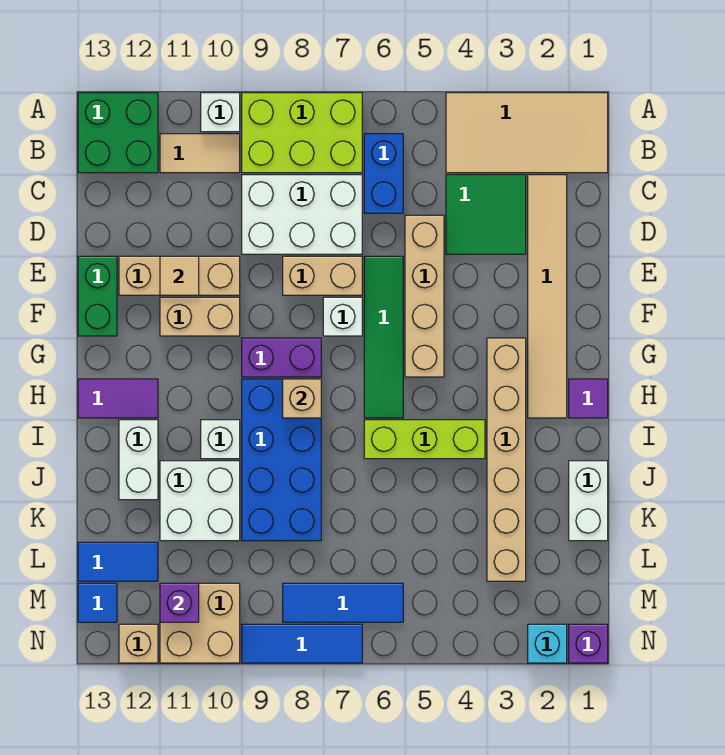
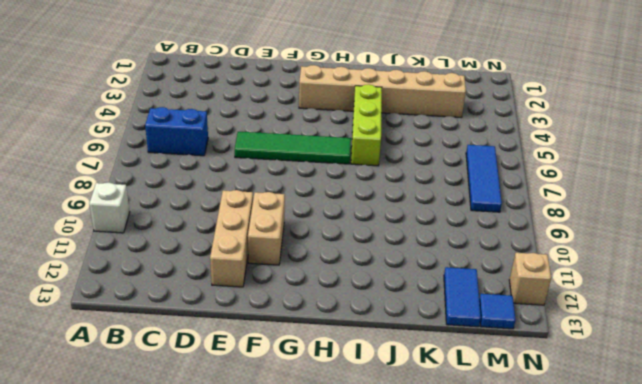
none -> tan tile A1:B4 level 1
none -> lime brick A7:B9 level 1
none -> green brick A12:B13 level 1
none -> tan tile B10:B11 level 1

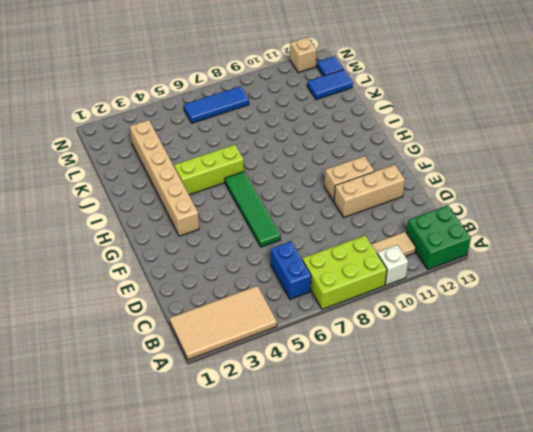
none -> tan tile C2:H2 level 1
none -> green tile C3:D4 level 1
none -> white brick C7:D9 level 1
none -> tan brick D5:G5 level 1

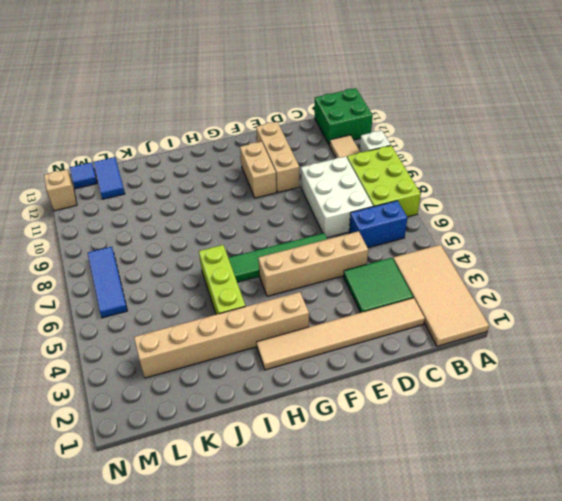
none -> tan brick E7:E8 level 1
none -> green brick E13:F13 level 1
none -> white brick F7 level 1
none -> purple brick G8:G9 level 1

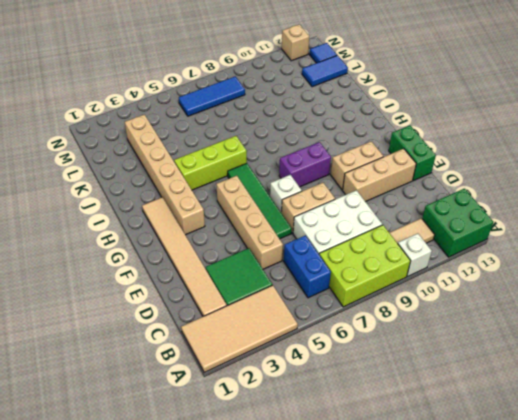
none -> purple tile H1 level 1
none -> blue brick H8:K9 level 1
none -> purple tile H12:H13 level 1
none -> white brick I10 level 1

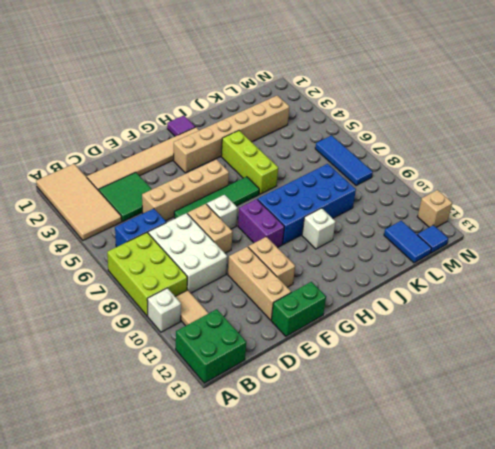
none -> purple tile H12:H13 level 1
none -> white brick I12:J12 level 1
none -> white brick J1:K1 level 1
none -> white brick J10:K11 level 1

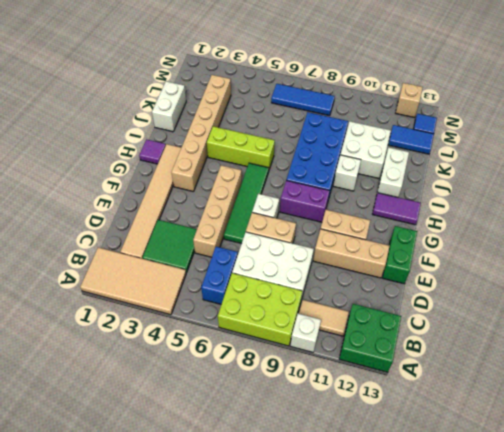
none -> tan brick M10:N11 level 1
none -> purple brick N1 level 1
none -> cyan brick N2 level 1
none -> blue tile N7:N9 level 1

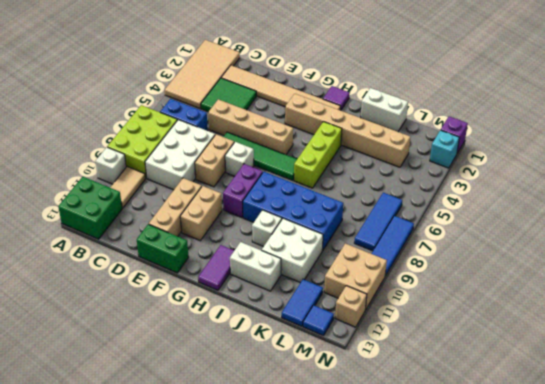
none -> tan tile E11 level 2
none -> tan brick H8 level 2
none -> purple brick M11 level 2

